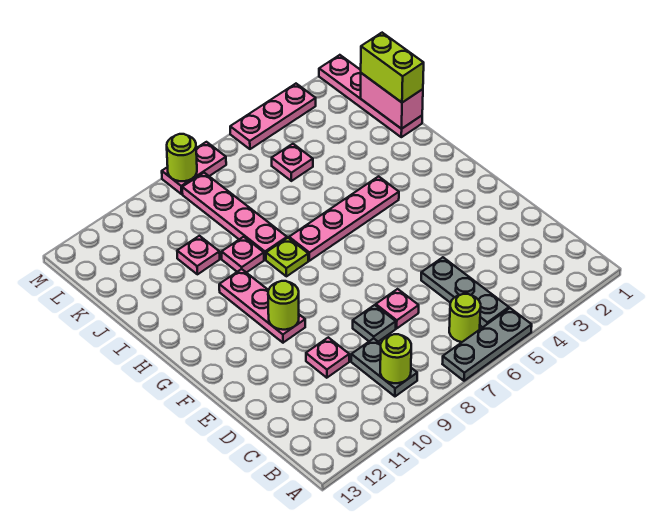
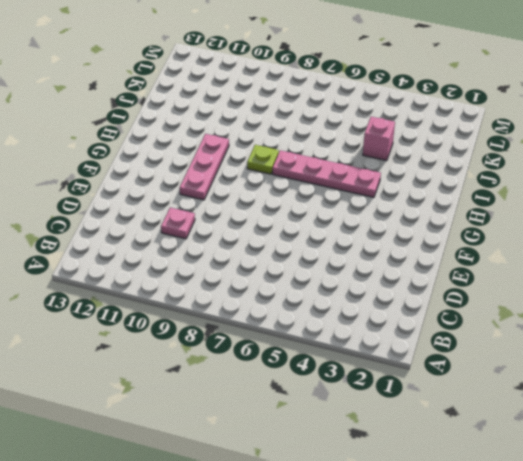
pink brick J4 level 1 -> none
none -> grey plate A5:A7 level 1
none -> grey plate B5:D5 level 1
none -> lime round brick B6 level 1

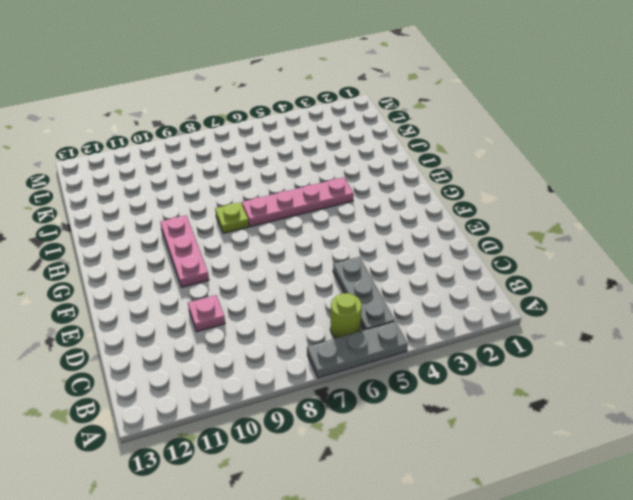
none -> grey plate B9:C9 level 1
none -> pink plate D7 level 1
none -> grey plate D8 level 1

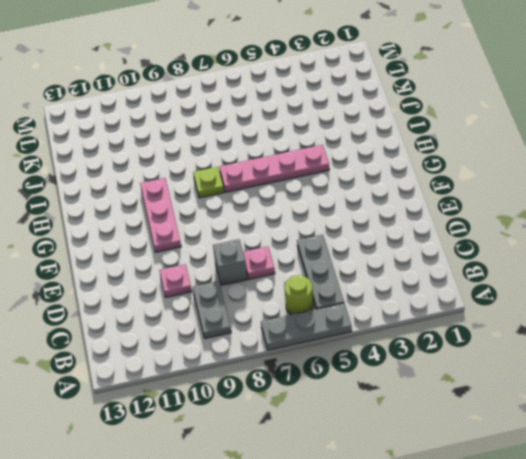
grey brick D8 level 1 -> grey plate D8 level 1
none -> pink plate I8:L8 level 1
none -> pink plate I9 level 1
none -> pink plate J1:M1 level 1

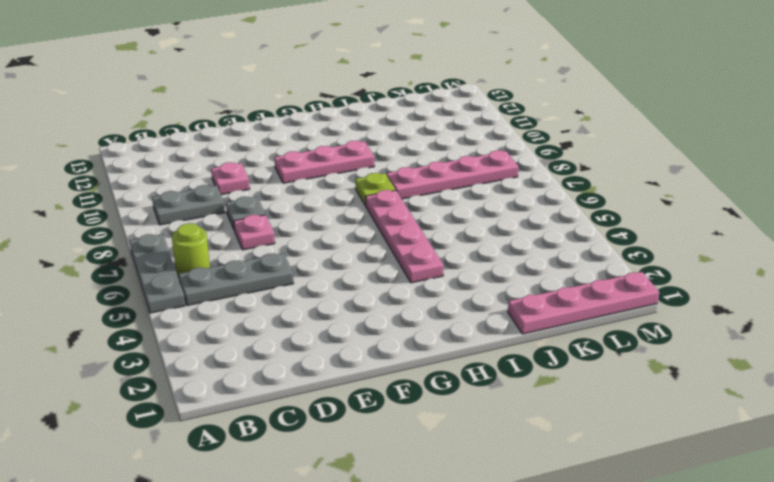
none -> pink plate I9 level 1
none -> pink plate J10 level 1
none -> pink plate K5 level 1

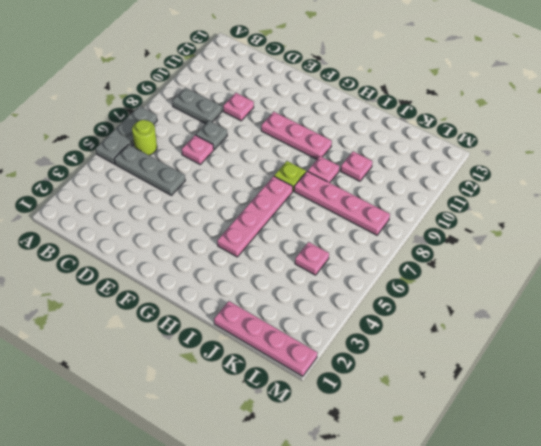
none -> pink plate M3:M5 level 1
none -> pink plate M7:M8 level 1
none -> lime round brick B9 level 2

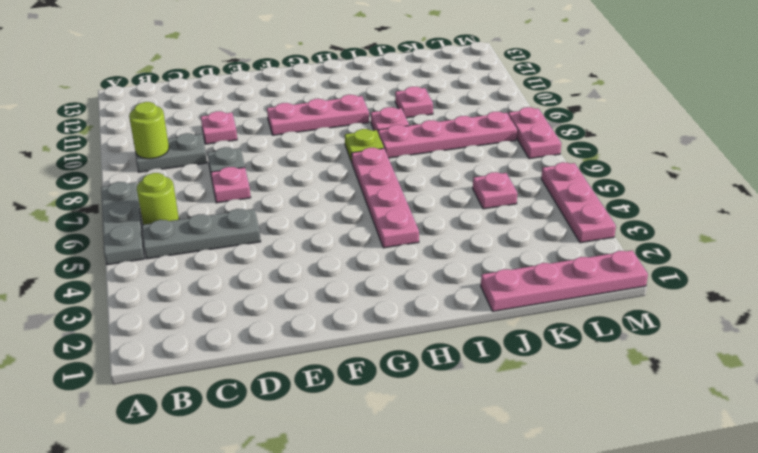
none -> lime round brick F10 level 2
none -> pink brick J1:K1 level 2
none -> lime round brick M8 level 2

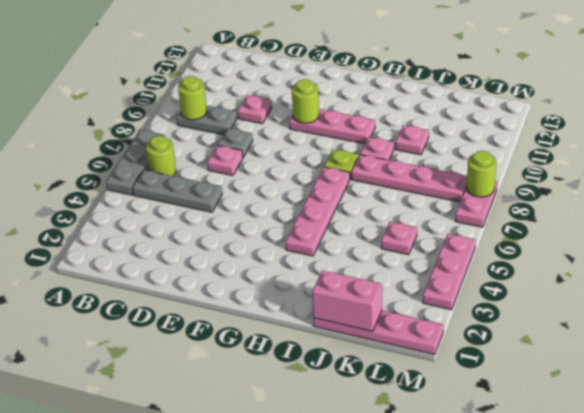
none -> lime brick J1:K1 level 3

